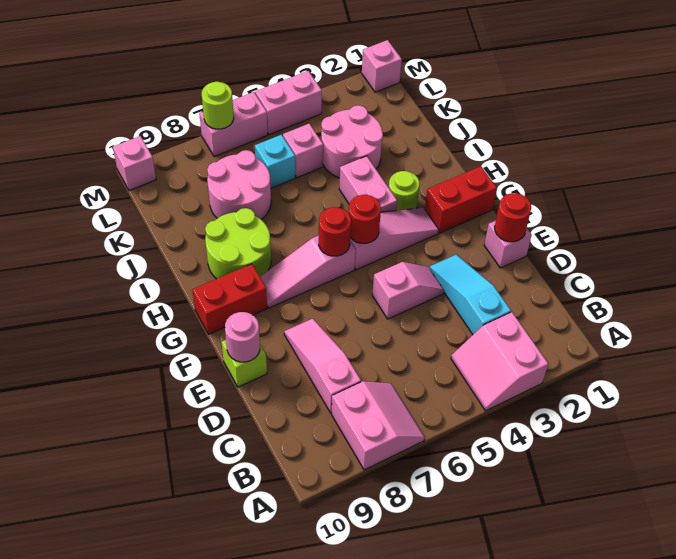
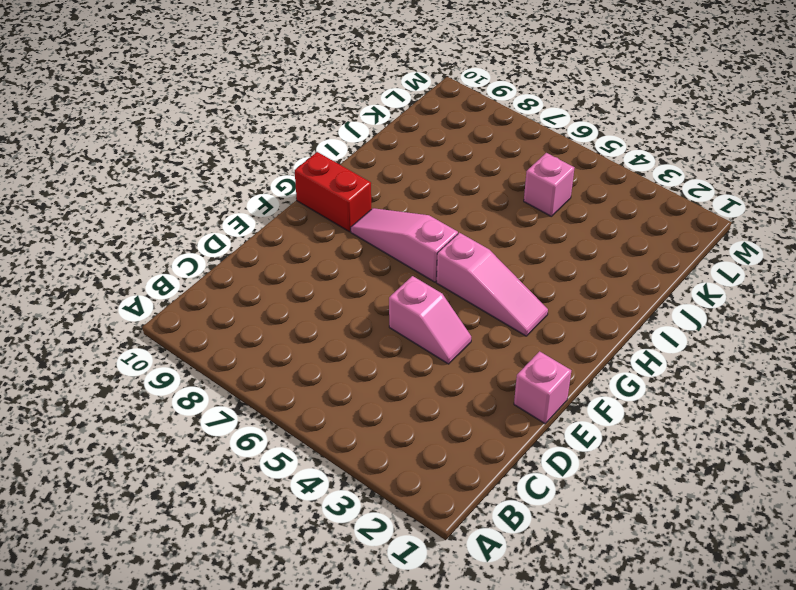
none -> pink slope A3:B4 level 1 top 3
none -> pink slope A7:B8 level 1 top 8
none -> cyan slope C3:E3 level 1 top C

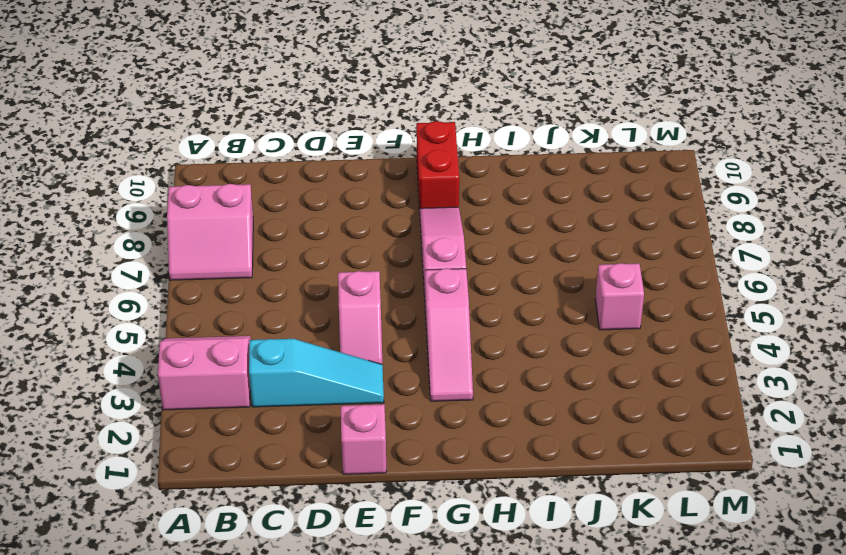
none -> pink slope C8:E8 level 1 top C
none -> lime brick E10 level 1
none -> red brick G1:G2 level 1

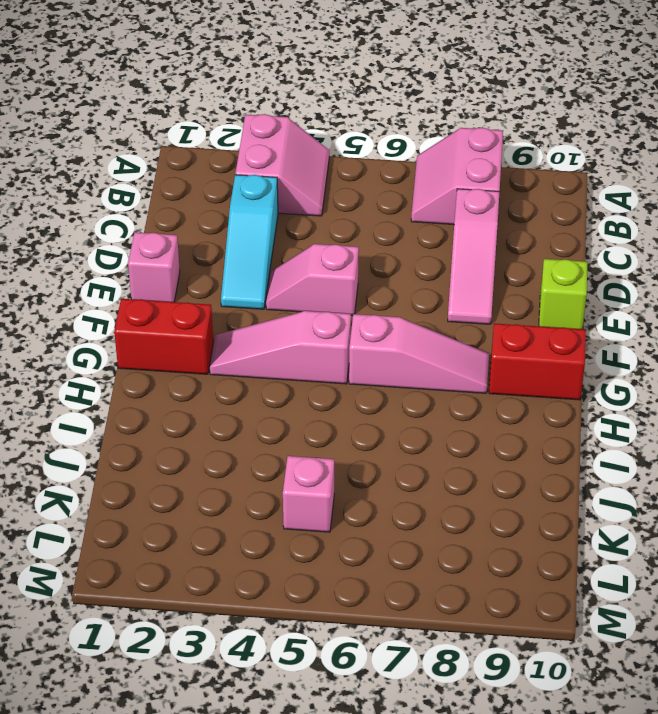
none -> lime round brick H3 level 1
none -> pink brick H4:I4 level 1
none -> lime round brick H8:I9 level 1

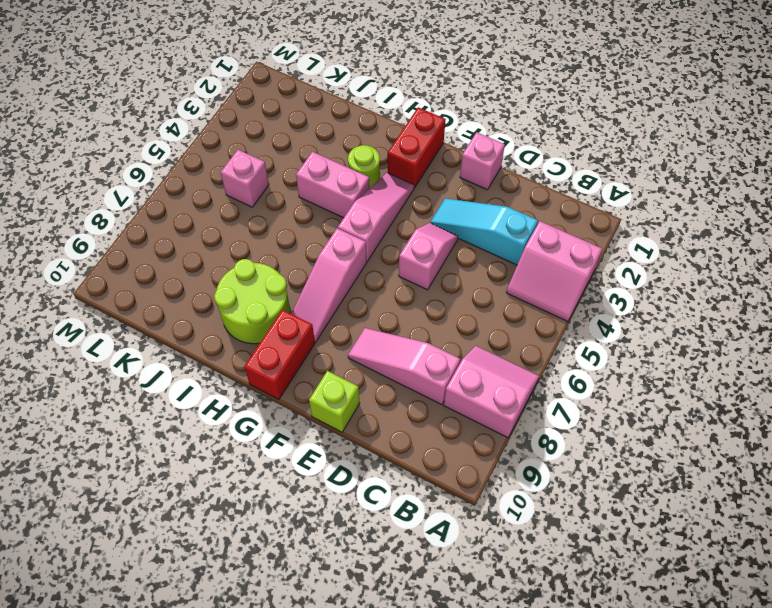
none -> pink round brick J3:K4 level 1
none -> pink round brick J7:K8 level 1
none -> cyan brick K6 level 1

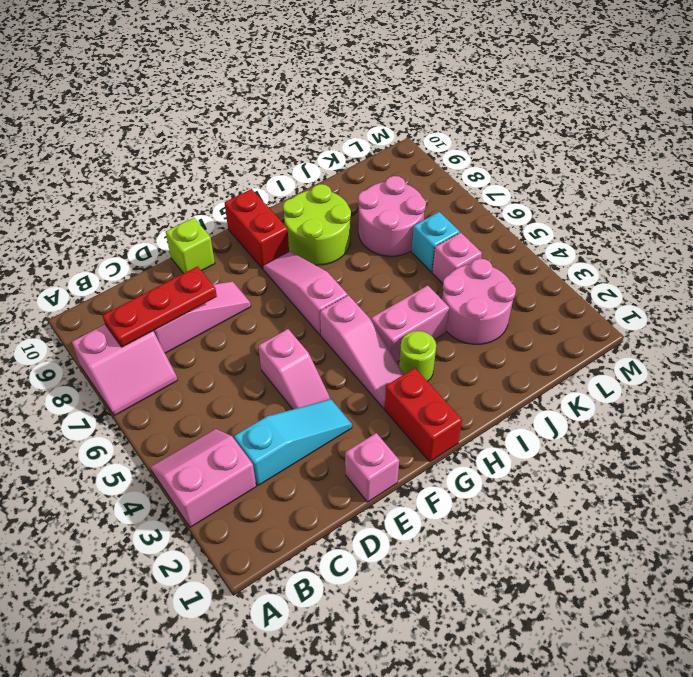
red plate B8:D8 level 2 -> none
none -> pink brick M1 level 1
none -> pink brick M4:M5 level 1
none -> pink brick M6:M7 level 1

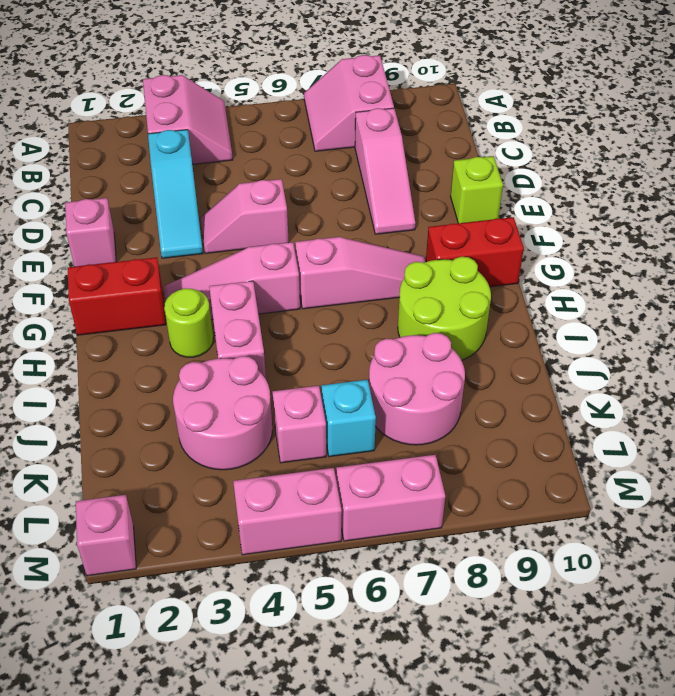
none -> pink brick M10 level 1
none -> red round brick E1 level 2
none -> pink round brick E10 level 2

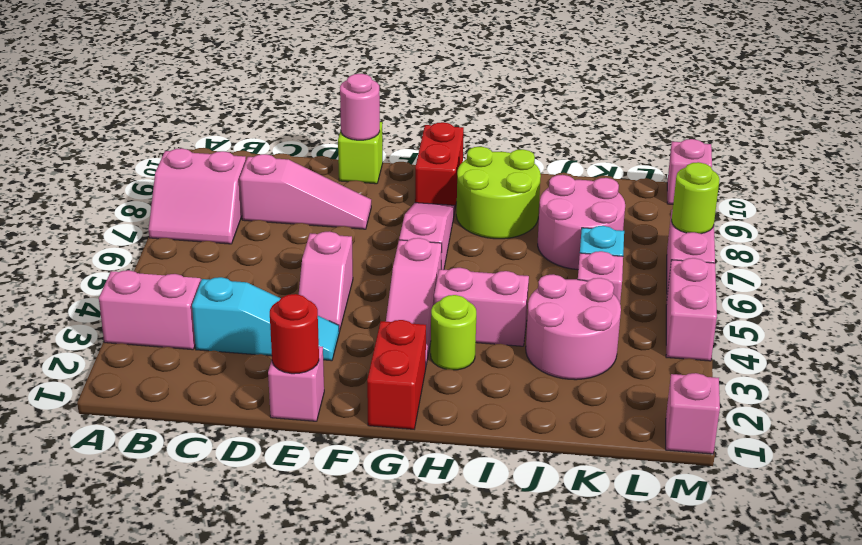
none -> red round brick G5 level 2
none -> red round brick G6 level 2

